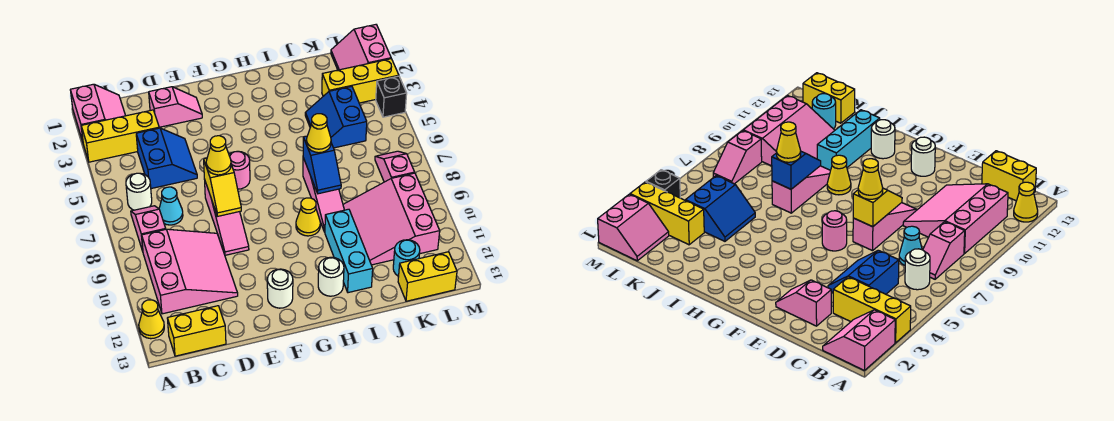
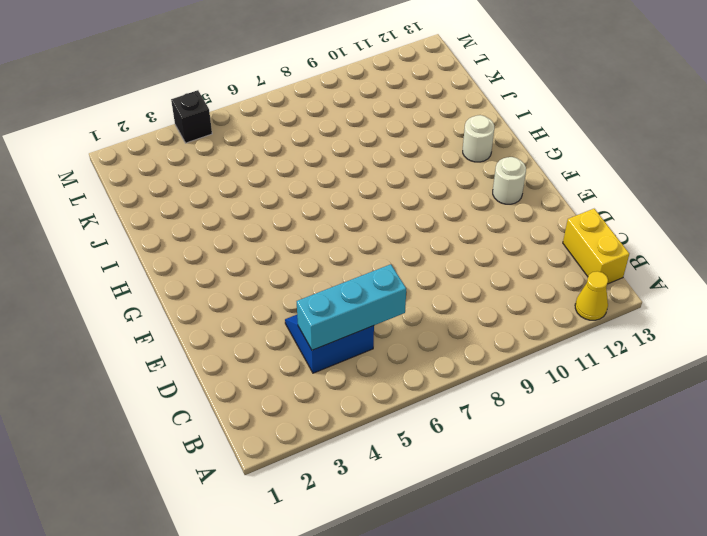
cyan brick C4:C6 level 2 -> cyan brick I10:I12 level 1
none -> pink slope A1:B2 level 1 top A
none -> yellow brick A3:C3 level 1
none -> white round brick B6 level 1

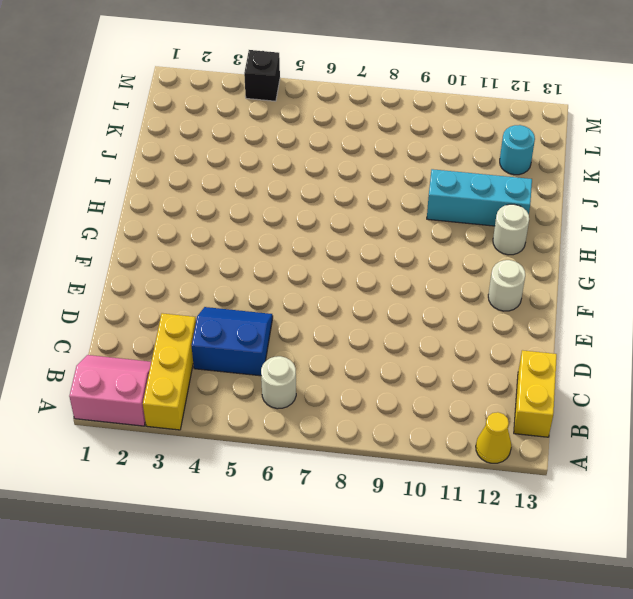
none -> pink slope B7:B8 level 1 top 8
none -> pink slope B9:D11 level 1 top B
none -> cyan cone C7 level 1

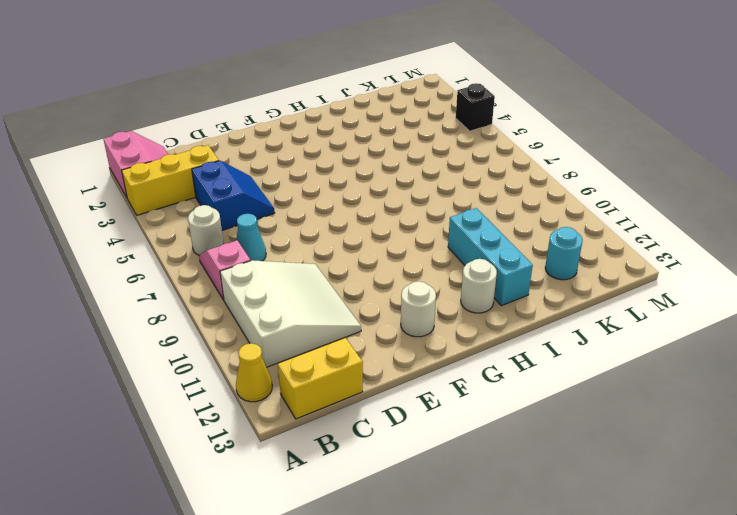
white slope B9:D11 level 1 top B -> pink slope B9:D11 level 1 top B
none -> pink slope D2:E2 level 1 top D
none -> pink slope E7:E9 level 1 top 7
none -> pink round brick F6 level 1

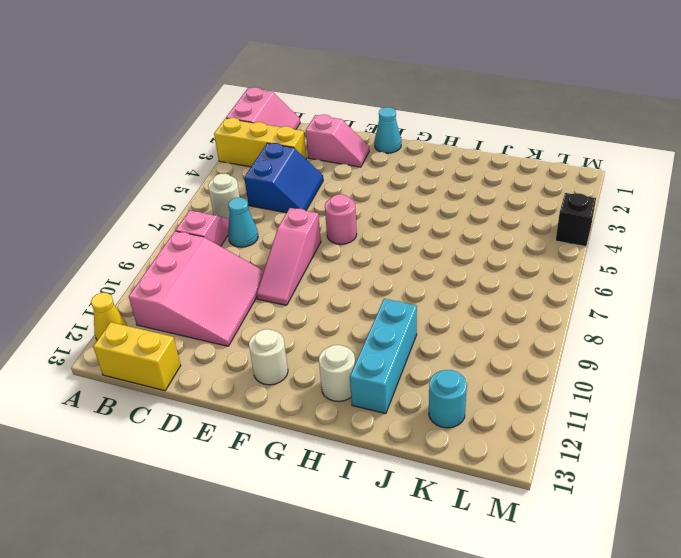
cyan cone F1 level 1 -> none
none -> yellow cone H9 level 1
none -> pink slope I7:I9 level 1 top 7
none -> blue slope J4:K5 level 1 top K

